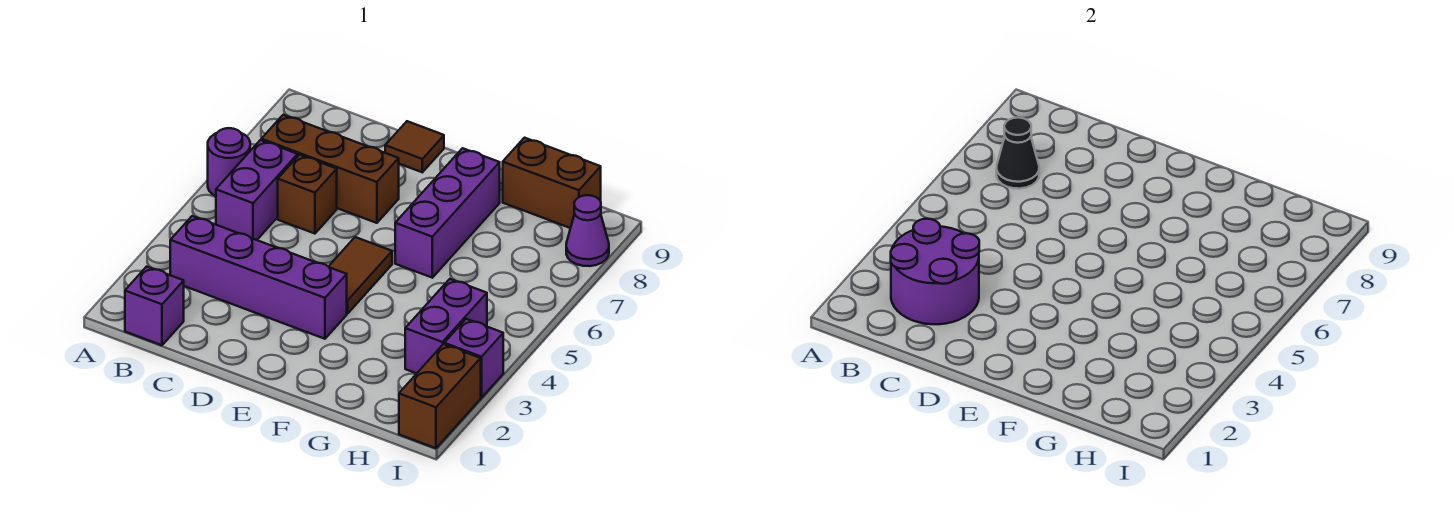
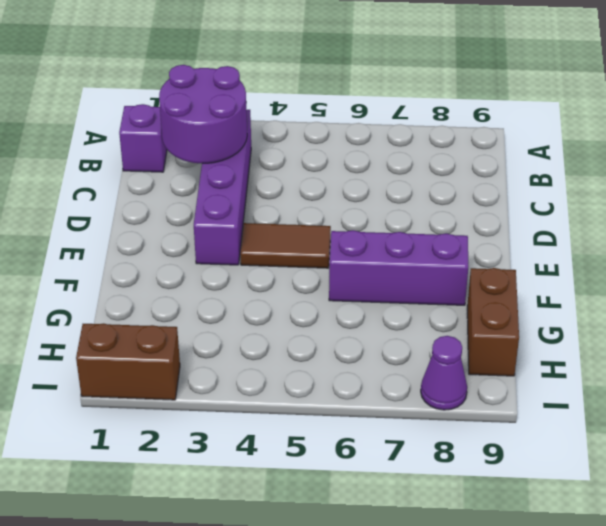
none -> purple round brick A6 level 1
none -> purple brick B5:B6 level 1
none -> brown brick B7:D7 level 1

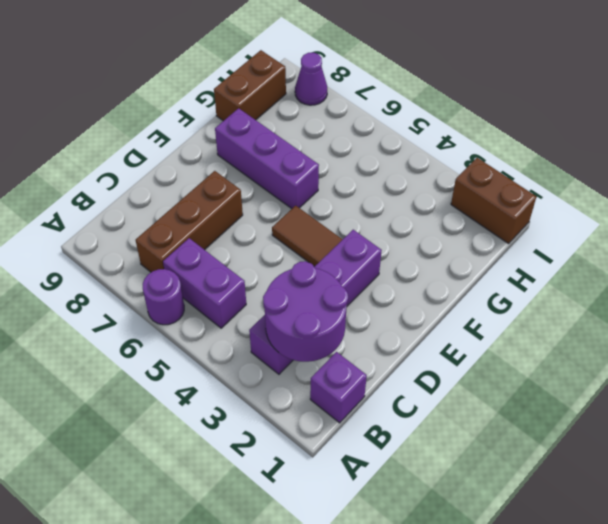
none -> brown brick C6 level 1
none -> brown tile D9 level 1
none -> purple brick H3:H4 level 1

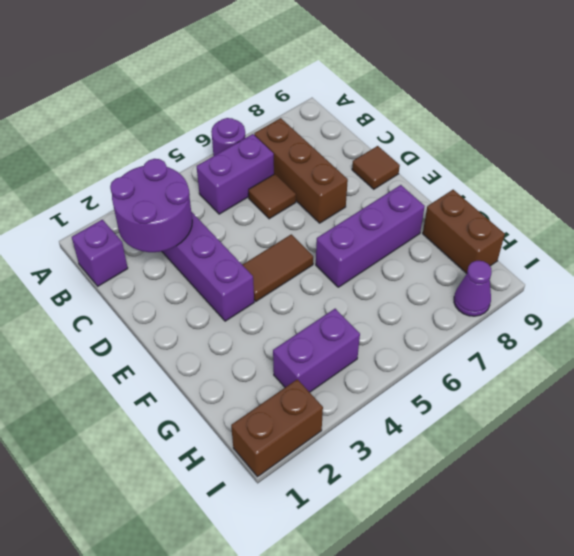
brown tile C6 level 1 -> brown brick C6 level 1
none -> purple brick I3 level 1
none -> black cone B7 level 2

